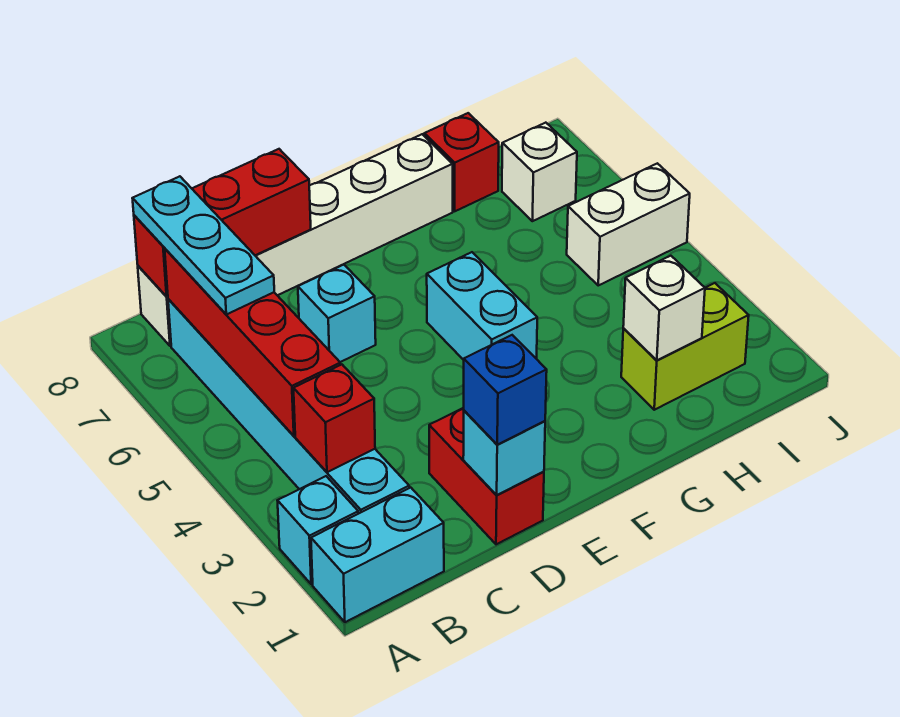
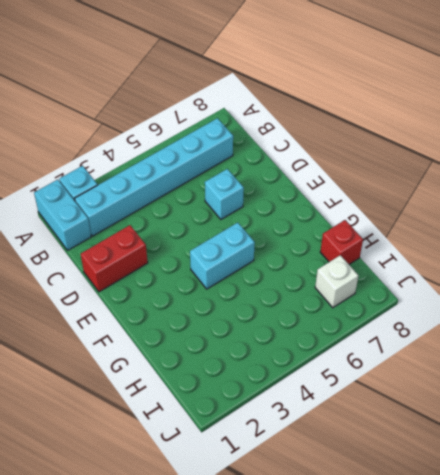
none -> white brick B8:G8 level 1
none -> lime brick H2:I2 level 1
none -> white brick I5:J5 level 1

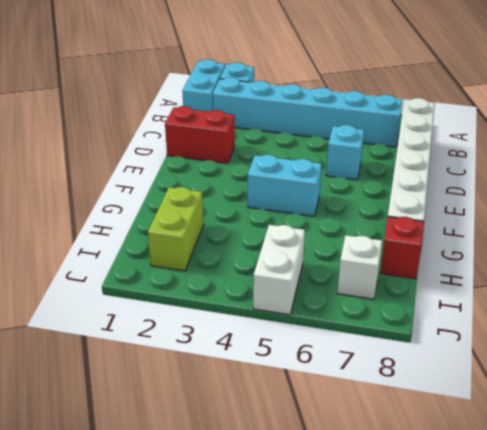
none -> red brick B3 level 2
none -> red brick B4:B7 level 2
none -> red brick B8:D8 level 2

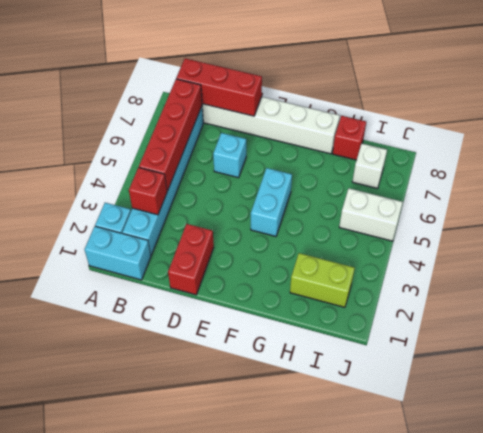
none -> cyan brick D1 level 2
none -> white brick H2 level 2
none -> cyan plate B6:B8 level 3

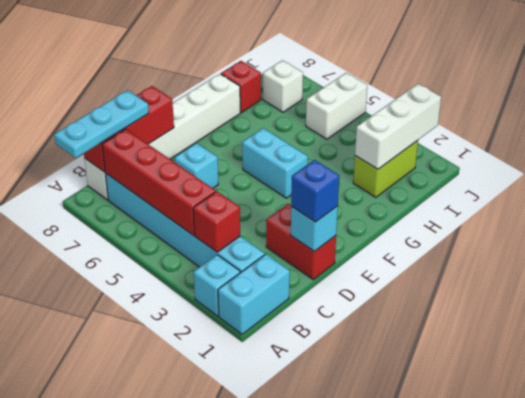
cyan plate A8:C8 level 3 -> cyan plate B6:B8 level 3
white brick H2:J2 level 2 -> white brick H2 level 2

